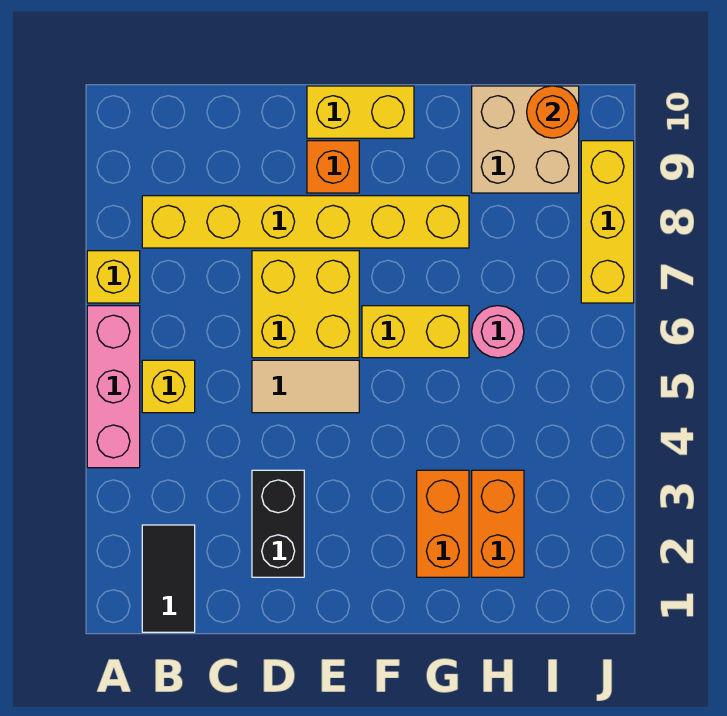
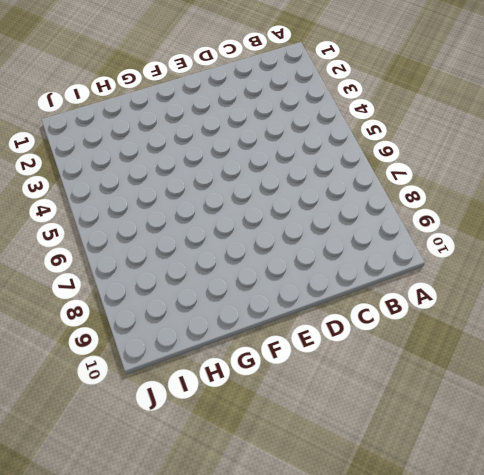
none -> pink brick A4:A6 level 1
none -> yellow brick A7 level 1
none -> black tile B1:B2 level 1

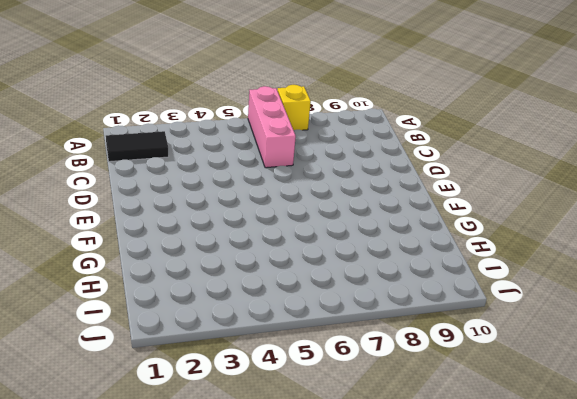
pink brick A6:C6 level 1 -> pink brick A4:A6 level 1
none -> yellow brick B5 level 1
none -> yellow brick B8:G8 level 1
none -> black brick D2:D3 level 1

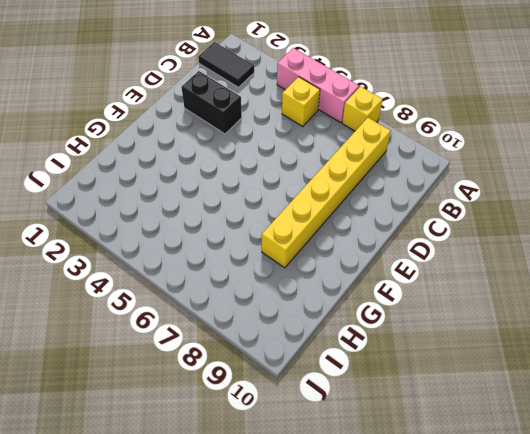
none -> tan tile D5:E5 level 1
none -> yellow brick D6:E7 level 1
none -> orange brick E9 level 1

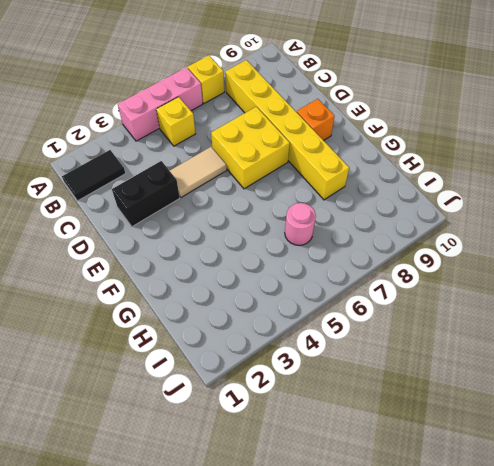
tan tile D4:D5 level 1 -> tan tile D5:E5 level 1
none -> yellow brick E10:F10 level 1
none -> yellow brick F6:G6 level 1
none -> orange brick G2:G3 level 1

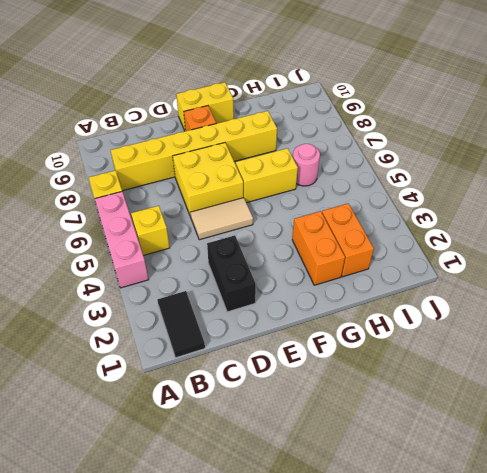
none -> tan brick H9:I10 level 1
none -> yellow brick J7:J9 level 1
none -> orange round brick I10 level 2

